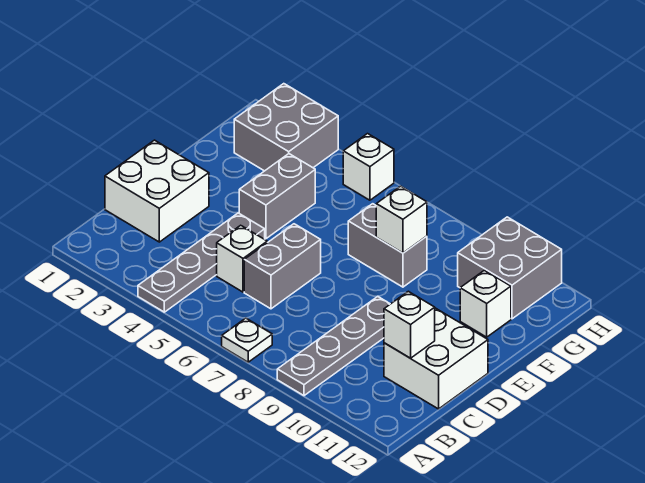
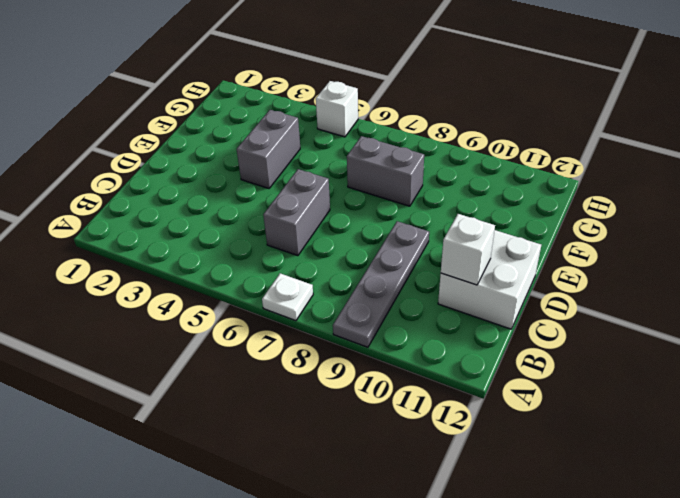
none -> grey plate A4:D4 level 1
none -> white brick C1:D2 level 1
none -> white brick C5 level 1

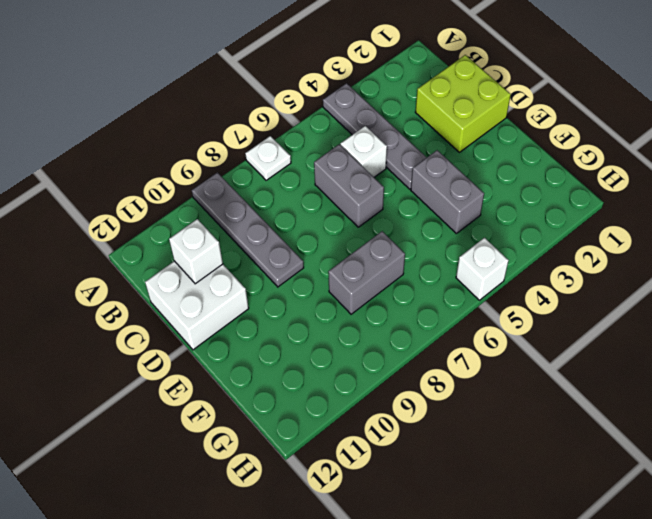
lime brick C1:D2 level 1 -> white brick C1:D2 level 1
none -> white brick F11 level 1
none -> grey brick G2:H3 level 1
none -> grey brick G10:H11 level 1

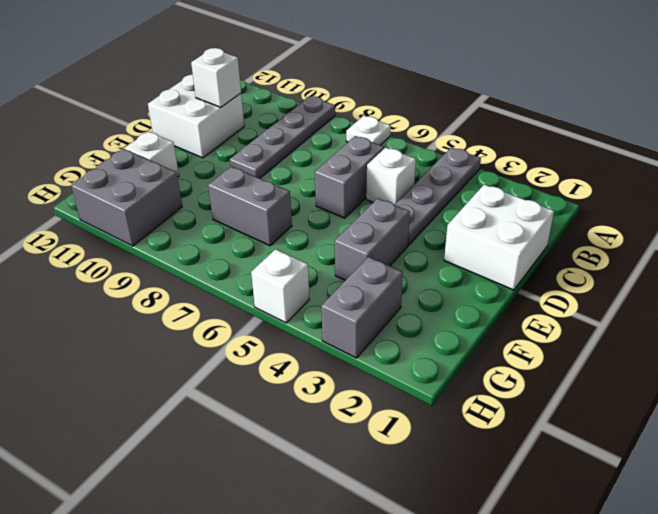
grey brick G3:H3 level 1 -> grey brick G2:H3 level 1
none -> white brick F8 level 2

